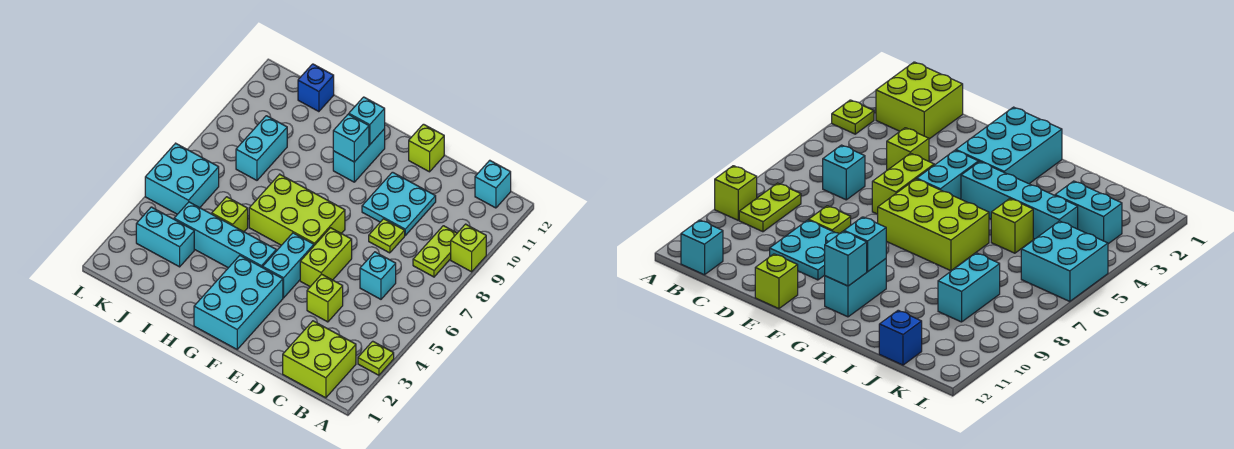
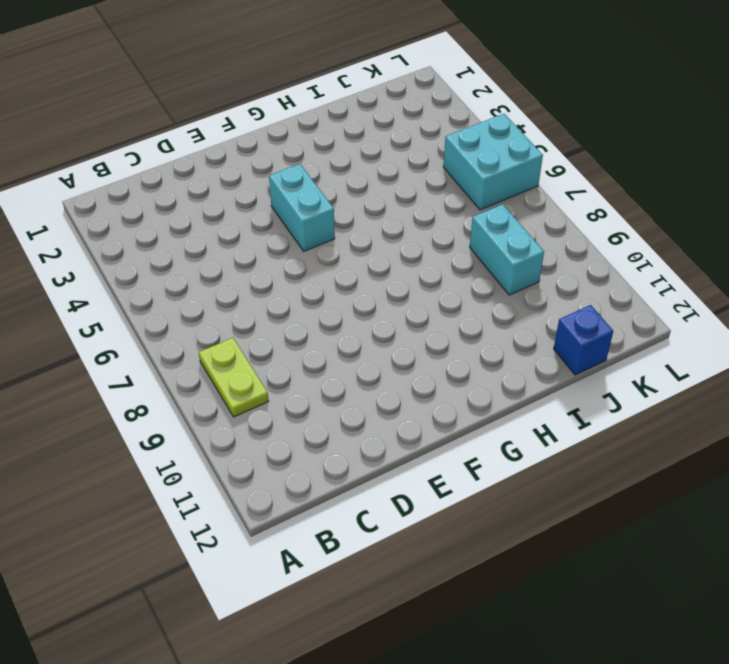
none -> lime plate A3 level 1
none -> lime brick A9 level 1
none -> lime brick B1:C2 level 1

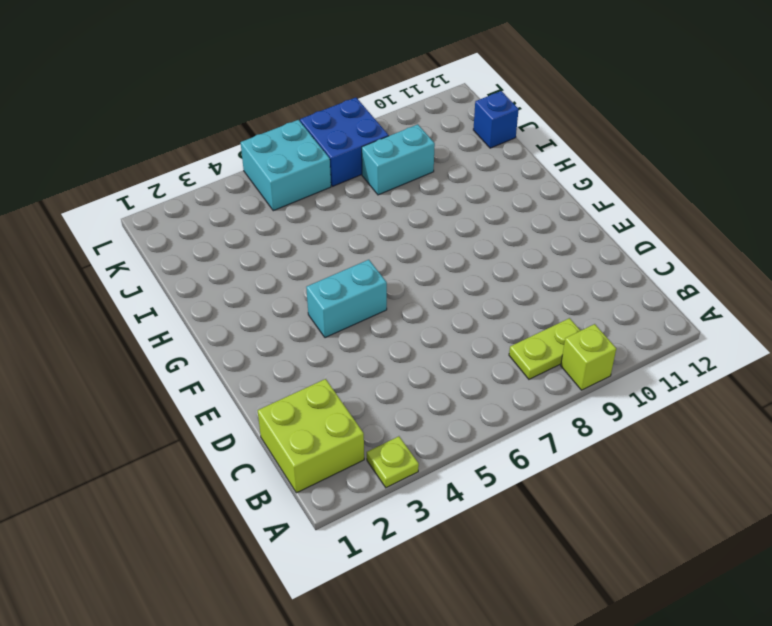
blue brick K7:L8 level 1 -> none
none -> cyan brick B12 level 1
none -> cyan brick C6 level 1
none -> lime brick D4 level 1

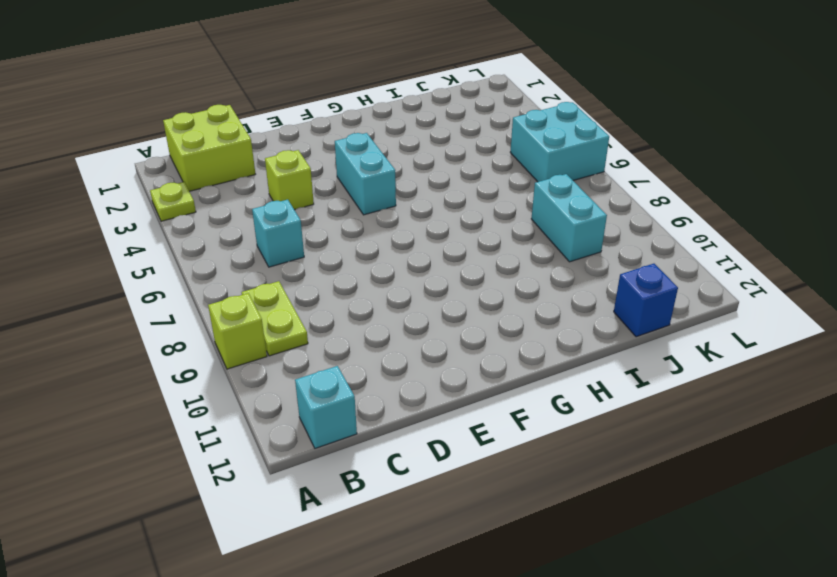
none -> lime plate D8 level 1
none -> cyan plate D9:E10 level 1
none -> lime brick E5:E6 level 1

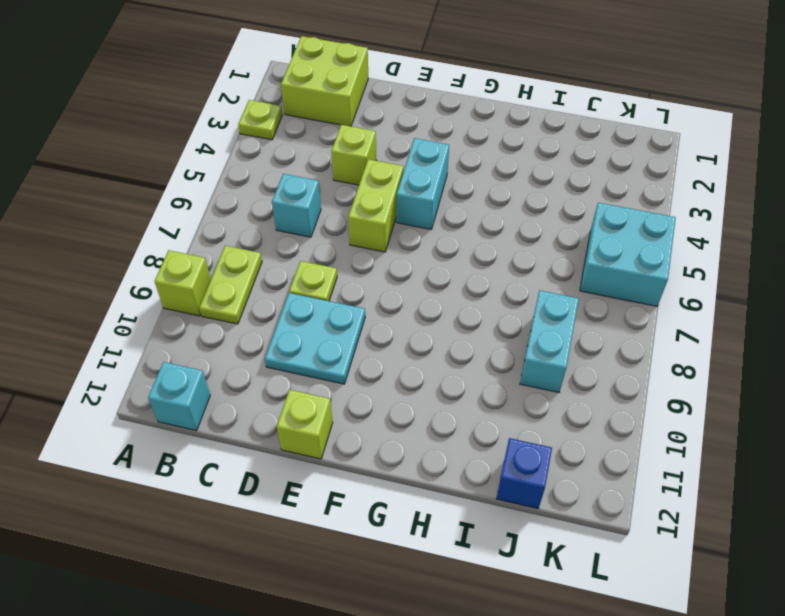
none -> cyan brick F1:G3 level 1
none -> lime brick F6:H7 level 1
none -> cyan brick G4:J4 level 1

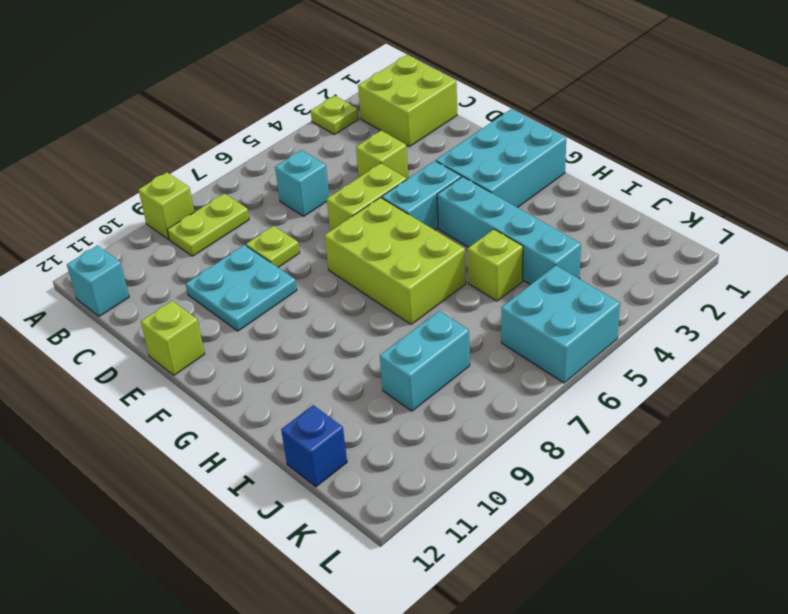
none -> cyan brick G10:G11 level 1
none -> cyan brick J3:K3 level 1
none -> cyan brick G10 level 2

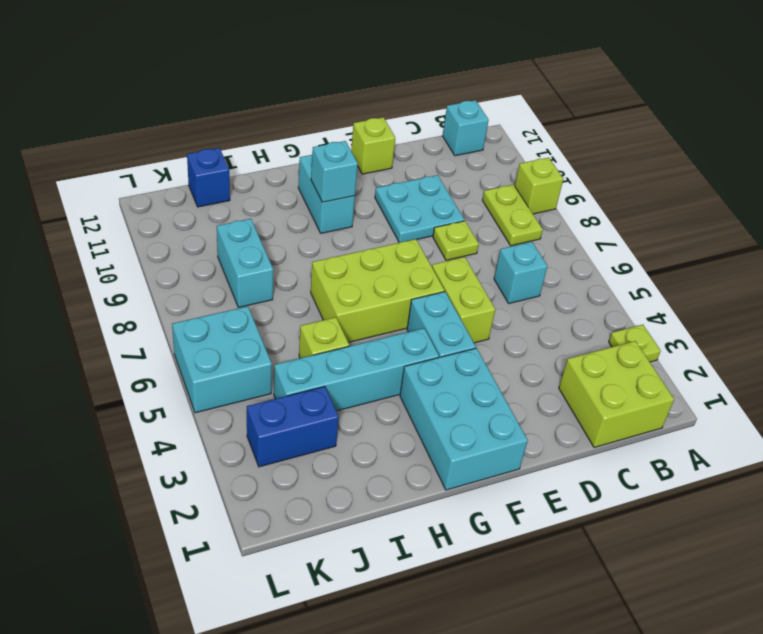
blue brick J3:K3 level 1 -> cyan brick J3:K3 level 1
none -> lime brick D4 level 1
none -> cyan brick G11 level 2

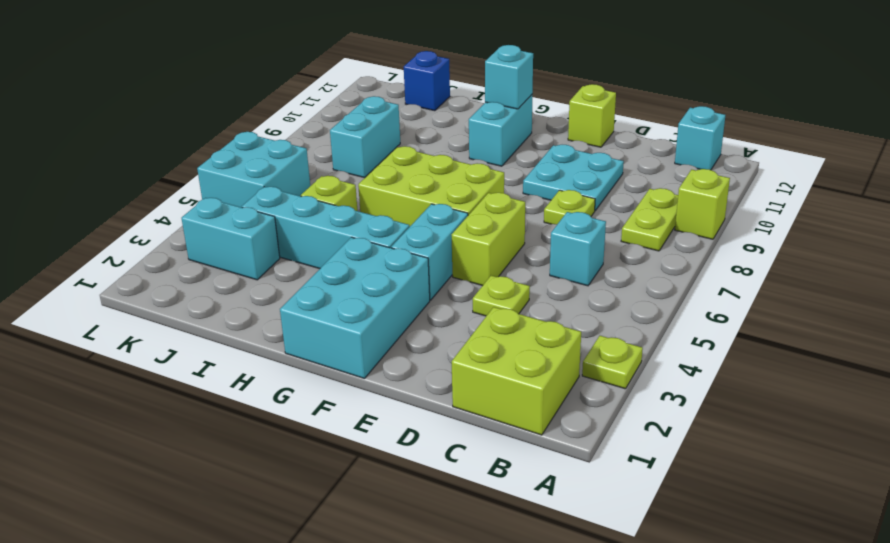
lime plate D4 level 1 -> lime brick D4 level 1
none -> cyan brick G10 level 2

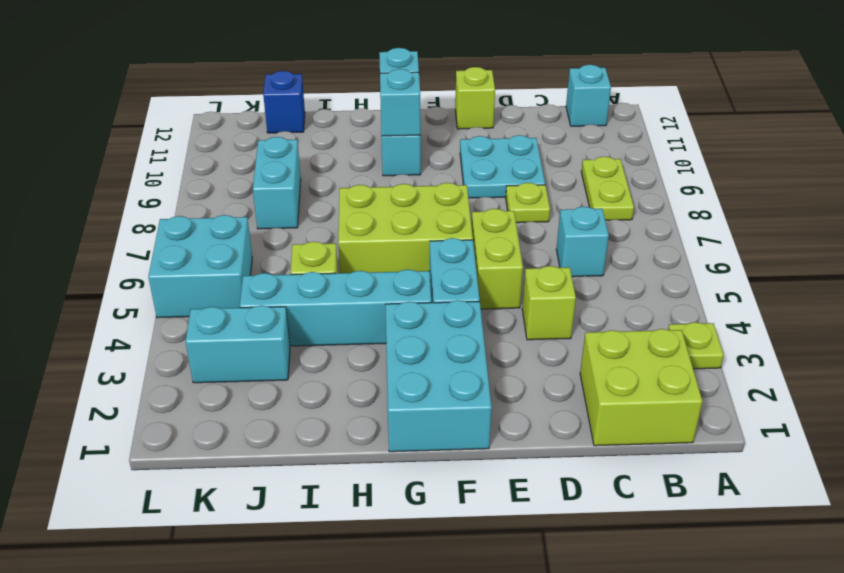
none -> lime brick A9 level 1

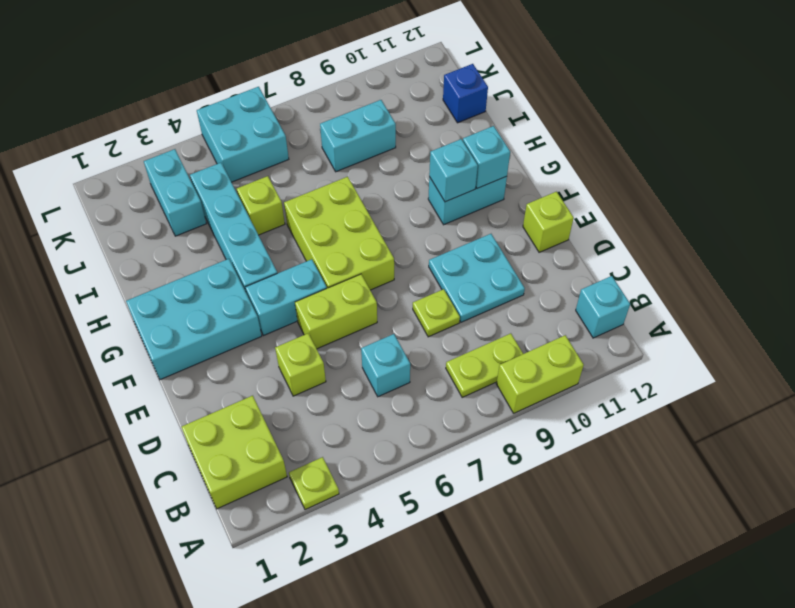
lime brick A9:A10 level 1 -> lime brick A9 level 1

